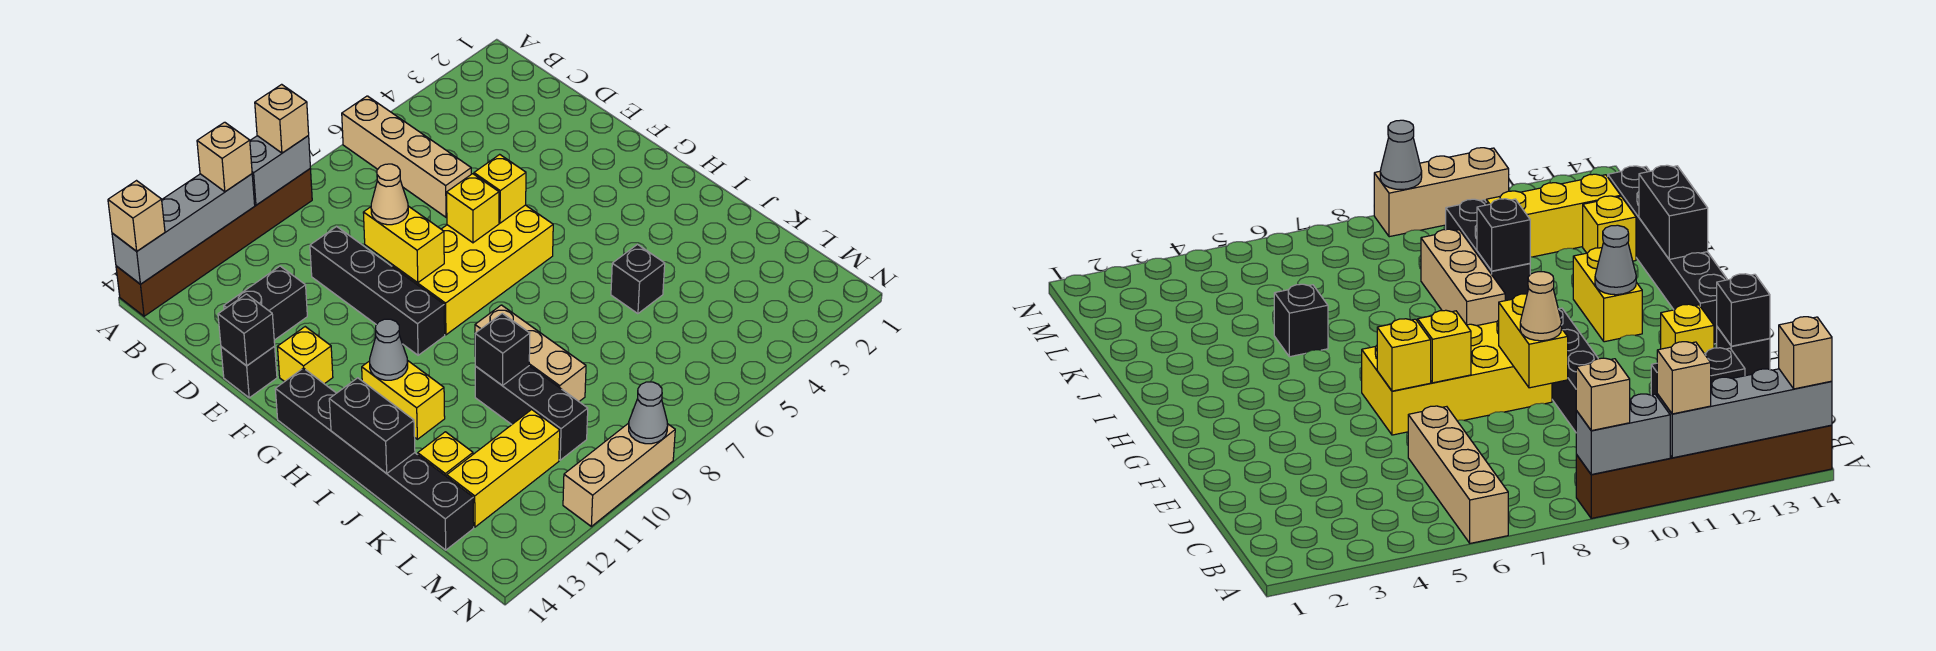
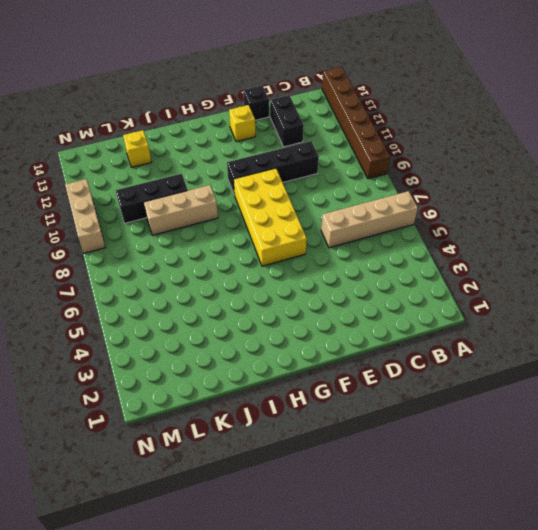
none -> black brick G14:L14 level 1
none -> yellow brick H12:I12 level 1
none -> black brick J5 level 1

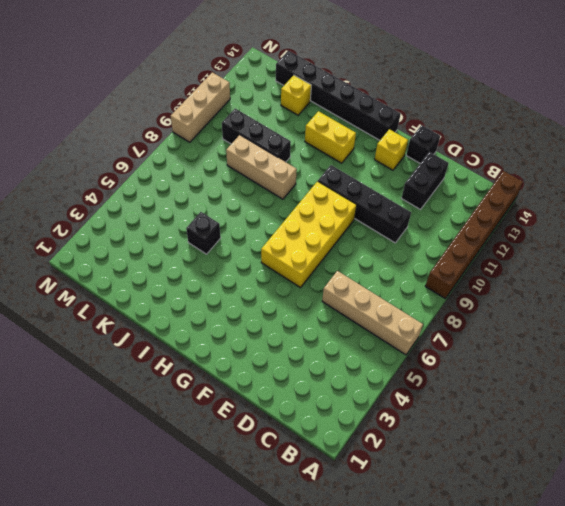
none -> yellow brick L11:L13 level 1
none -> grey brick A9:A10 level 2
none -> grey brick A11:A14 level 2

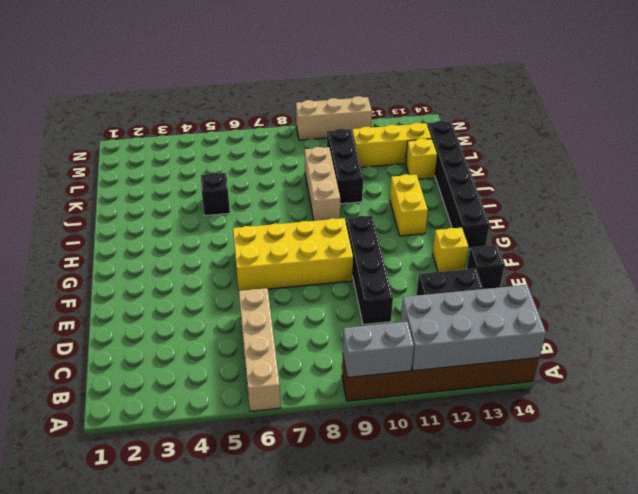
grey brick A11:B14 level 2 -> grey brick A11:A14 level 2
none -> yellow brick E9:F9 level 2
none -> black brick E14 level 2
none -> yellow brick F6 level 2

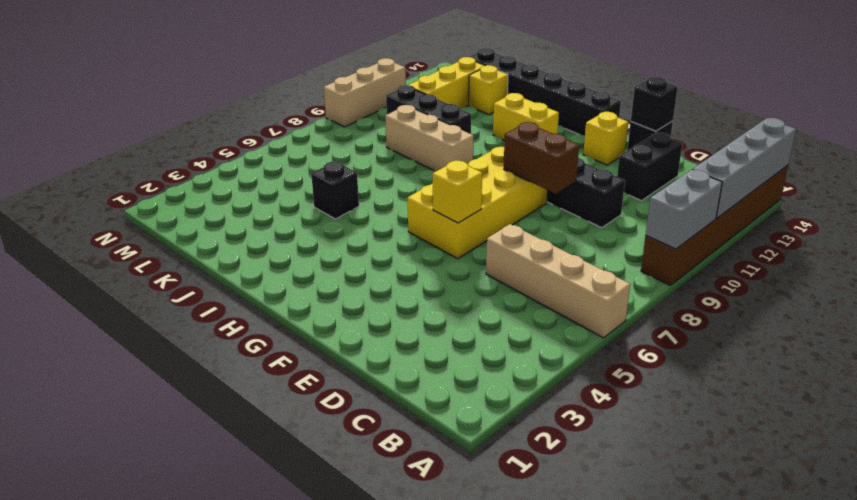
brown brick E9:F9 level 2 -> yellow brick E9:F9 level 2
none -> yellow brick F7 level 2
none -> grey cone H12 level 2
none -> black brick I14:J14 level 2

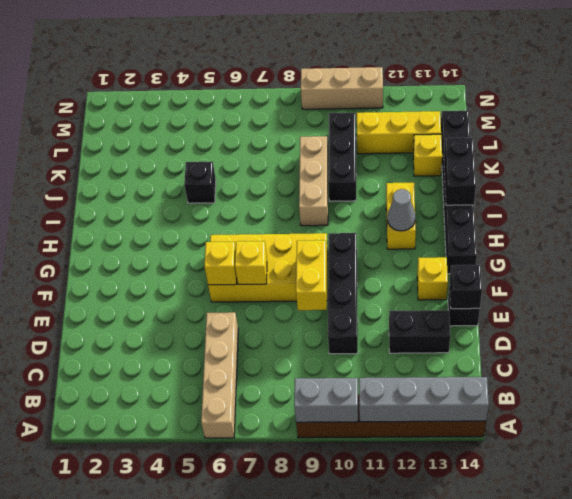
none -> black brick J10 level 2
none -> grey cone N9 level 2
none -> tan brick A9 level 3

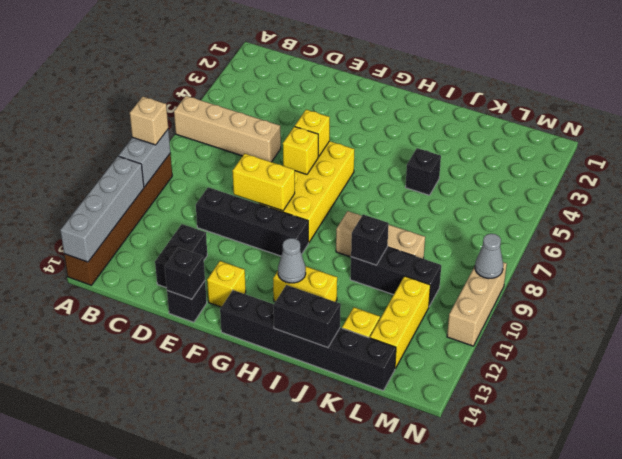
none -> tan brick A11 level 3
none -> tan brick A14 level 3
none -> tan cone E9 level 3

